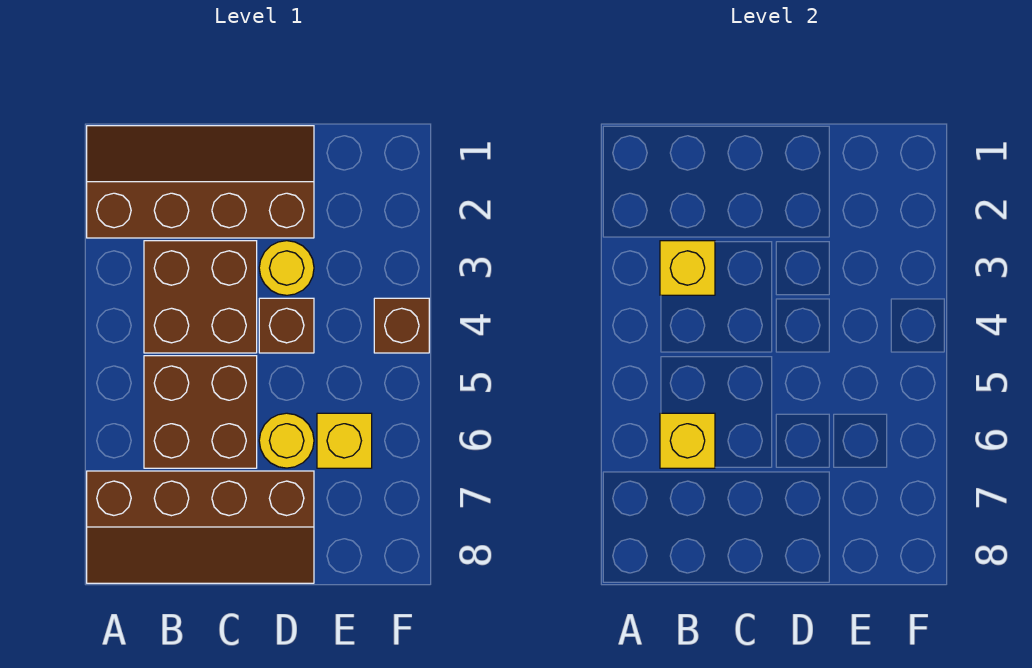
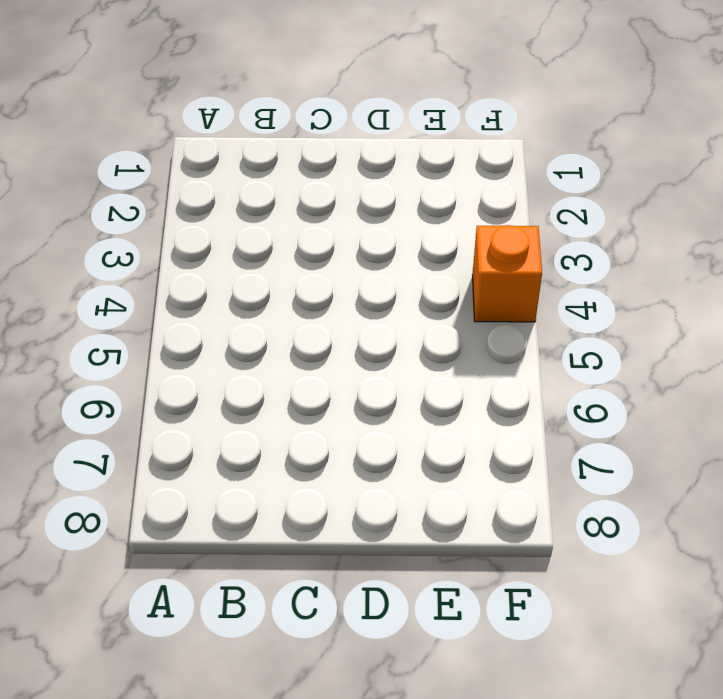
orange brick F4 level 1 -> brown brick F4 level 1
none -> brown slope A1:D2 level 1 top 2
none -> brown slope A7:D8 level 1 top 7

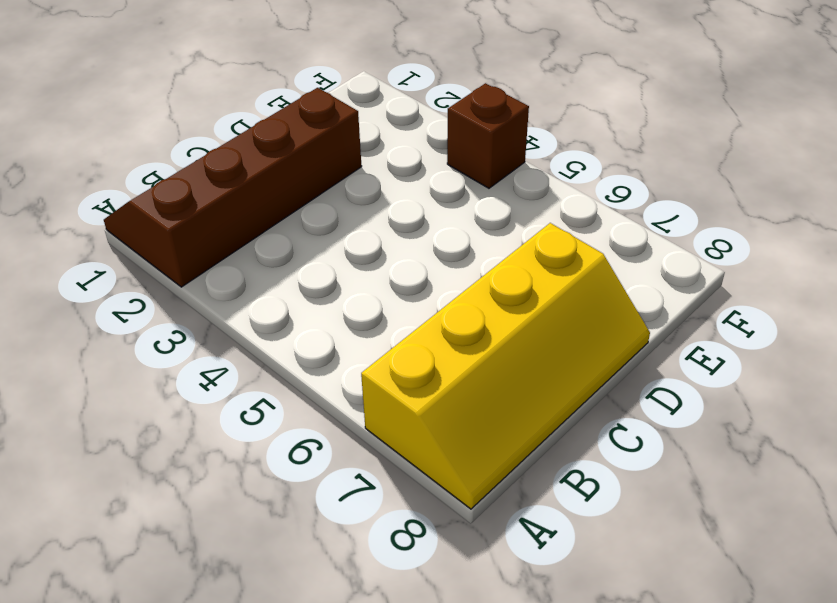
yellow slope A7:D8 level 1 top 7 -> brown slope A7:D8 level 1 top 7
none -> brown brick B3:C4 level 1
none -> brown brick B5:C6 level 1

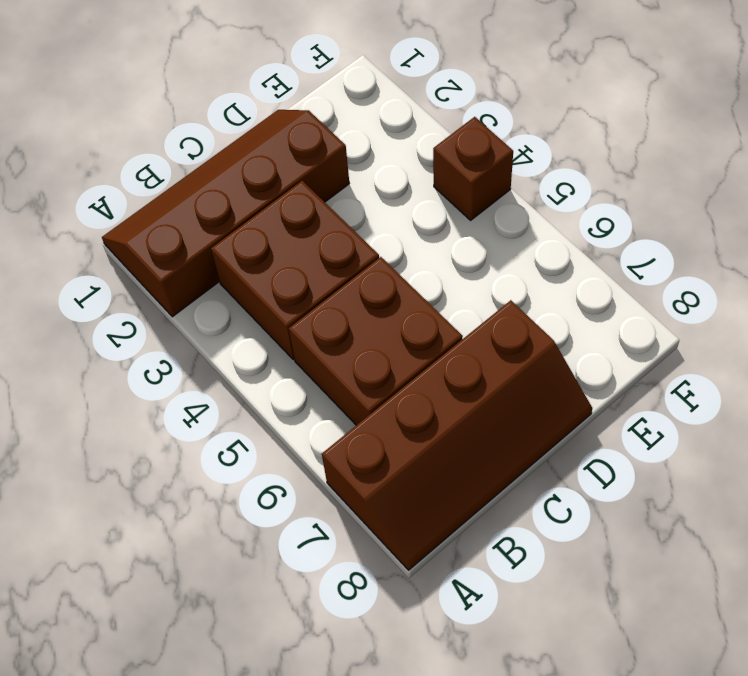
none -> yellow round brick D3 level 1
none -> brown brick D4 level 1

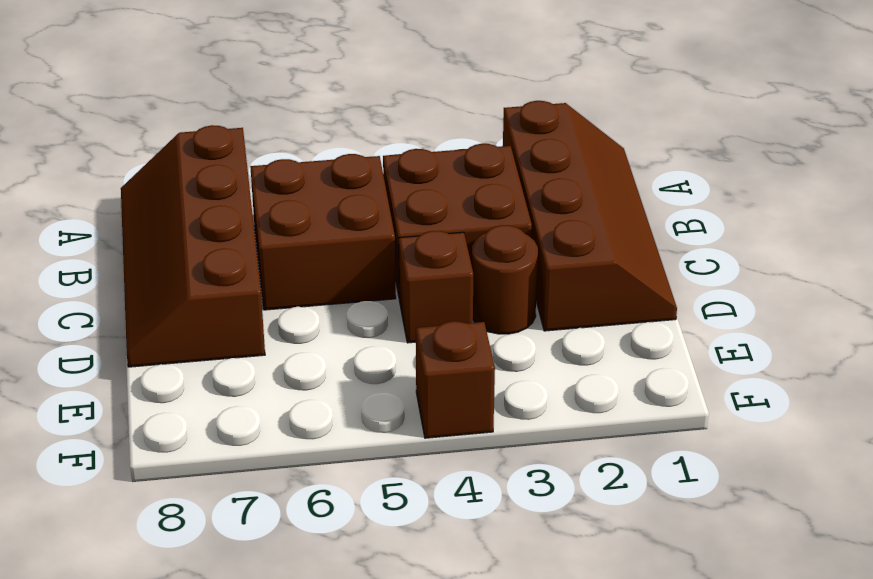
brown round brick D3 level 1 -> yellow round brick D3 level 1
none -> yellow round brick D6 level 1
none -> yellow brick E6 level 1

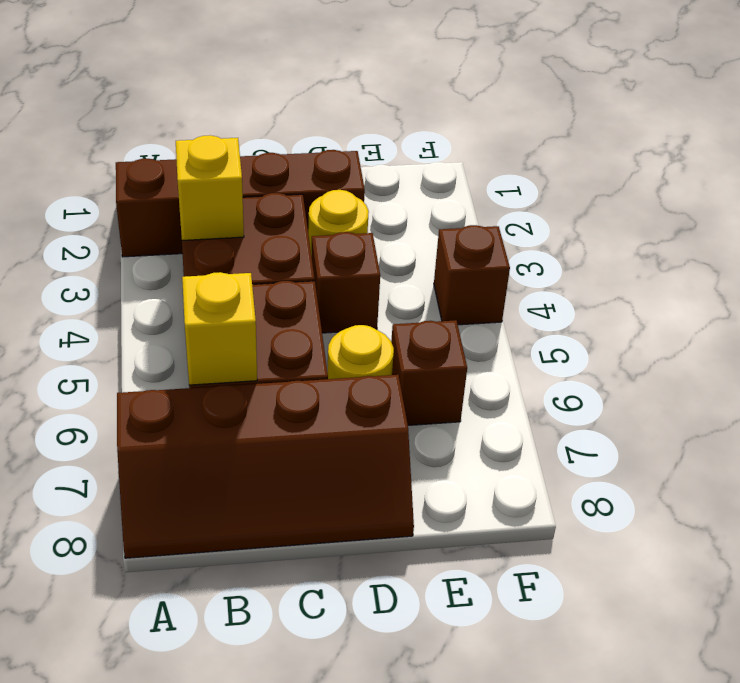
brown brick E6 level 1 -> yellow brick E6 level 1

